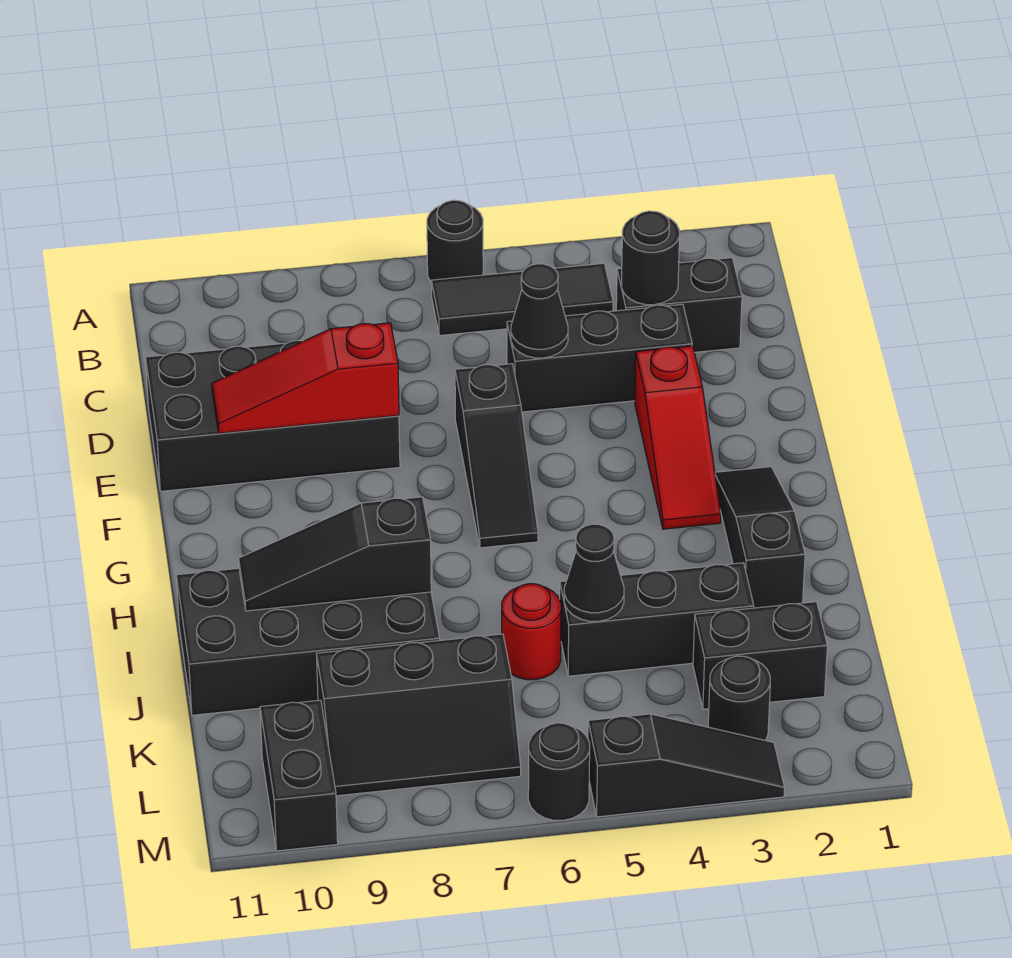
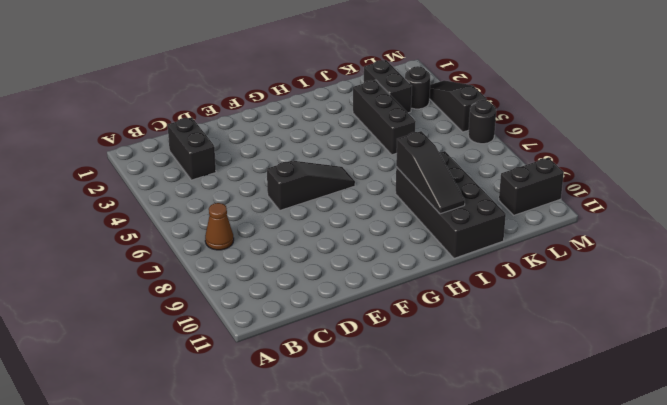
brown cone B7 level 1 -> none
none -> black round brick A6 level 1
none -> black tile B4:B6 level 1
none -> black brick D3:D5 level 1

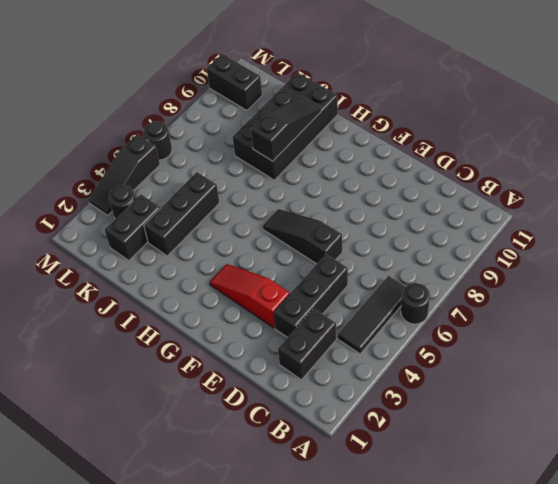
none -> black brick D8:E11 level 1
none -> black slope G2:I2 level 1 top I
none -> red round brick J6 level 1

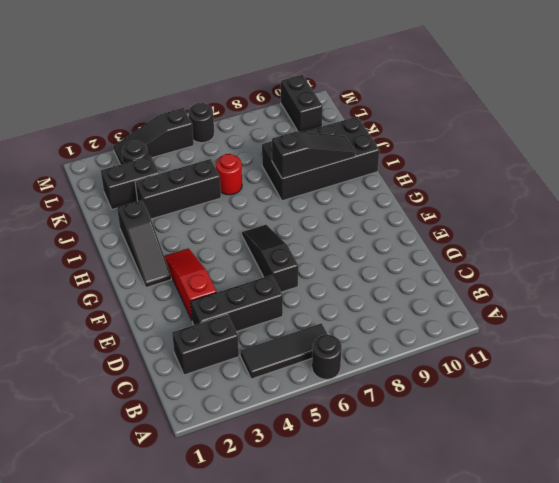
none -> black brick D8:E11 level 1
none -> black slope K7:L9 level 1 top K
none -> black round brick C3 level 2

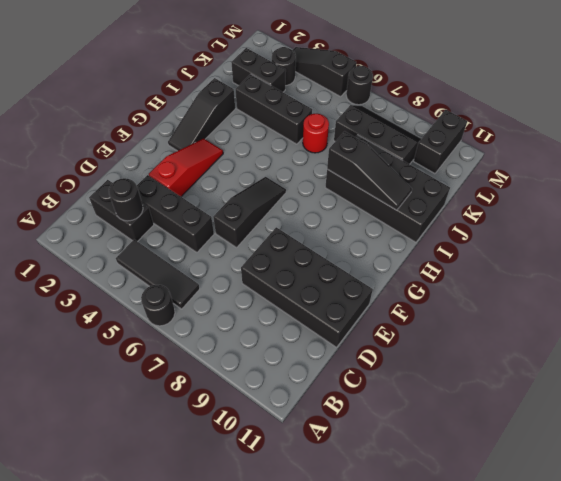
none -> black cone D5 level 2
none -> red slope E8:E10 level 2 top 8
none -> black cone J5 level 2

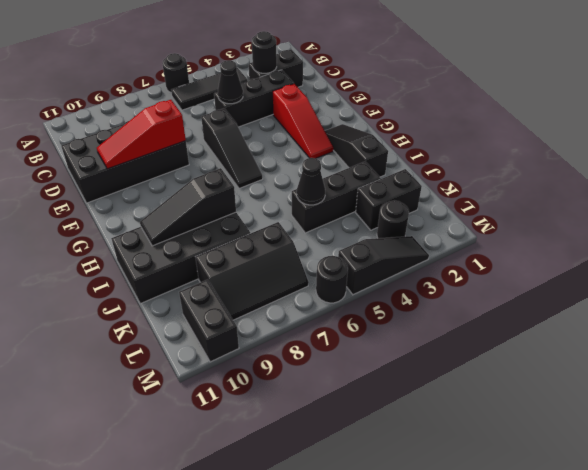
none -> red round brick J6 level 1

